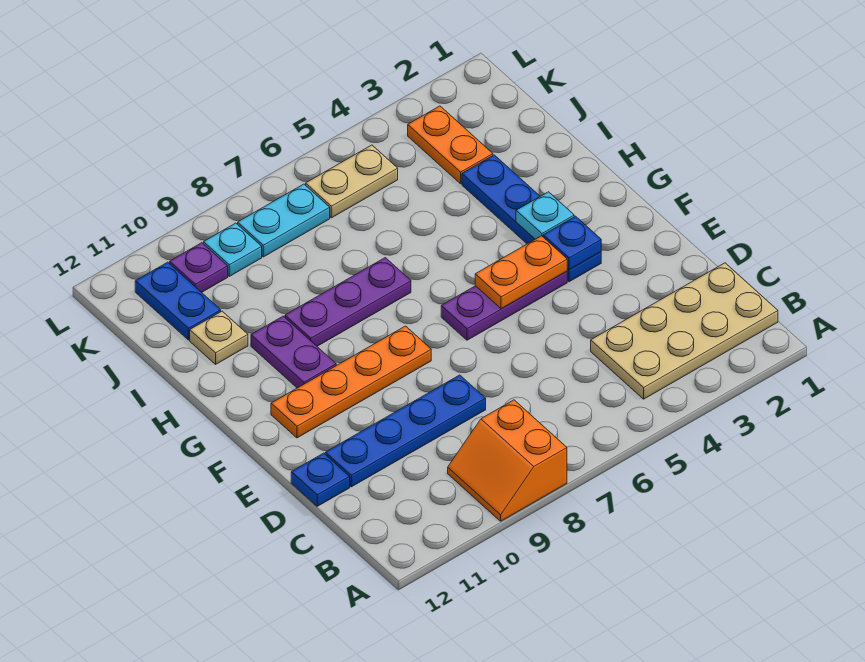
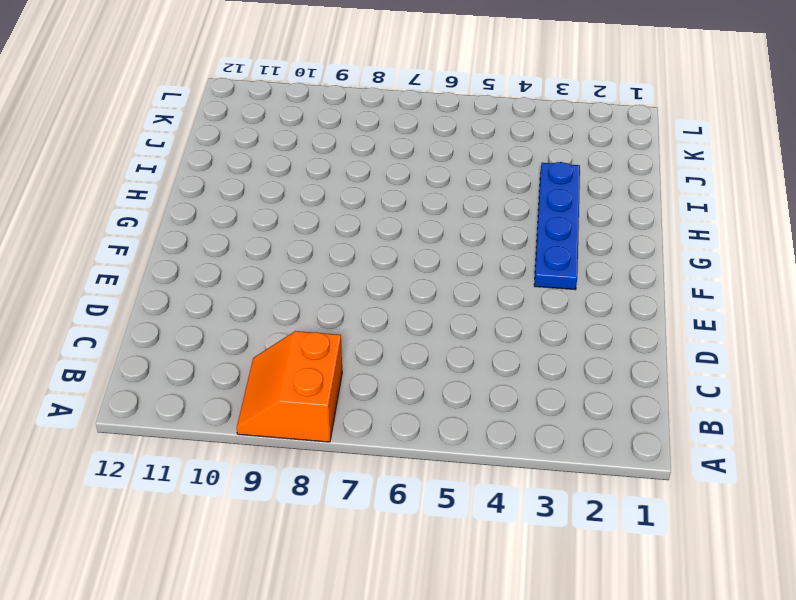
none -> tan plate B1:C4 level 1
none -> blue plate D8:D11 level 1
none -> blue plate D12 level 1

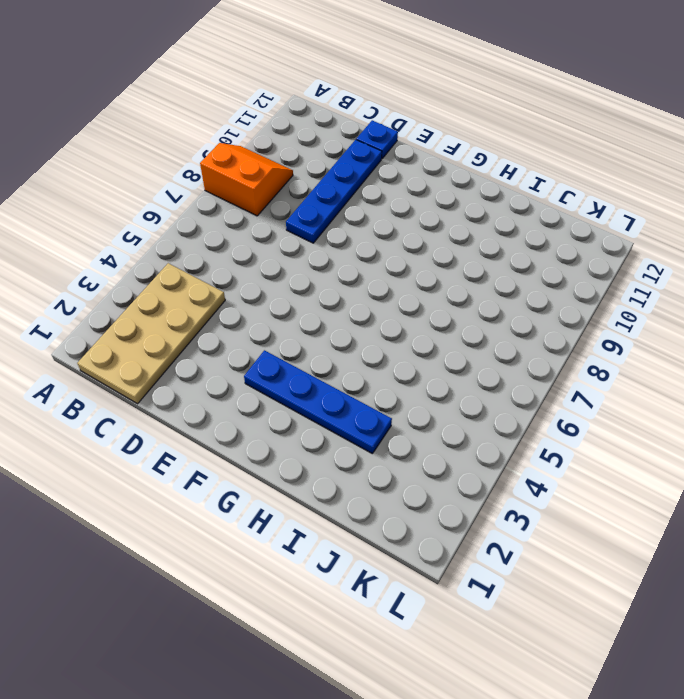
none -> purple plate F4:F6 level 1
none -> orange plate F8:F11 level 1
none -> purple plate G10:H10 level 1

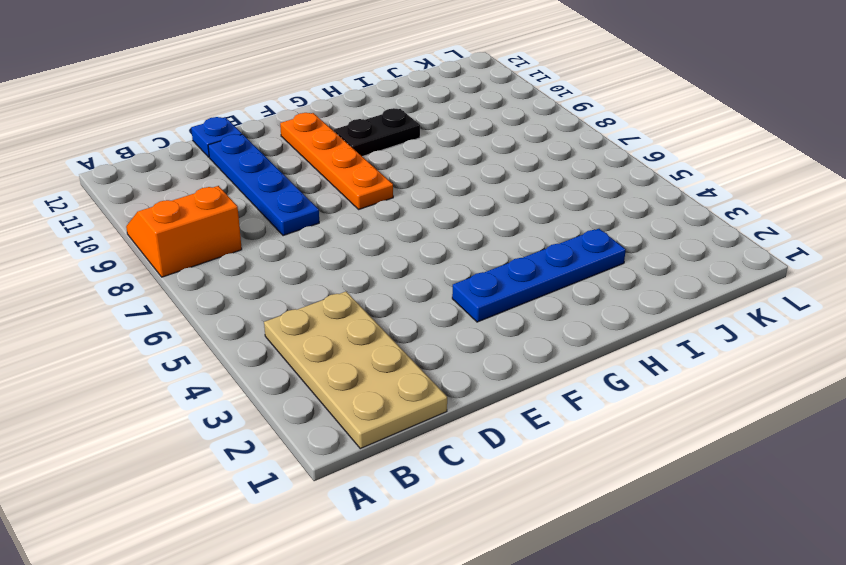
black plate G10:H10 level 1 -> purple plate G10:H10 level 1
none -> purple plate F4:F6 level 1
none -> purple plate H7:H9 level 1
none -> tan plate I11 level 1

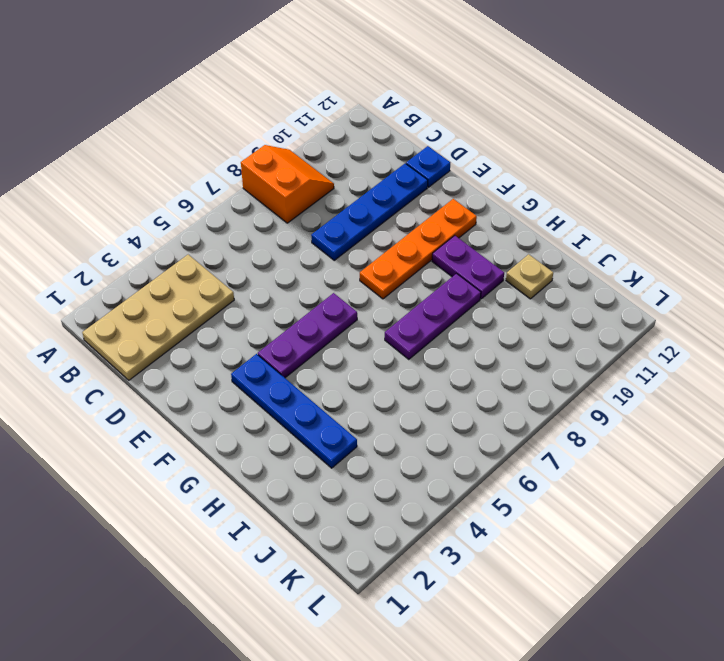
none -> orange plate J3:K3 level 1
none -> blue plate J11:K11 level 1
none -> tan plate K5:K6 level 1

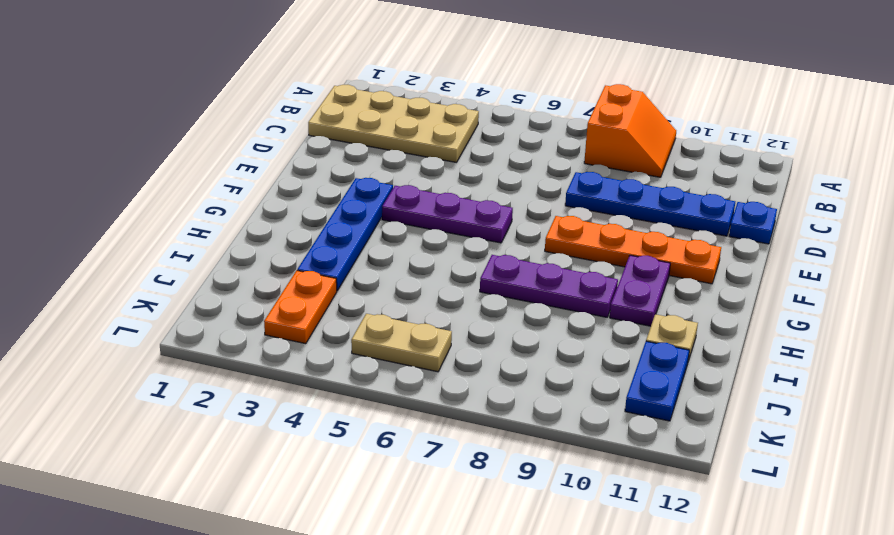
none -> cyan plate K7:K8 level 1
none -> cyan plate K9 level 1
none -> purple plate K10 level 1

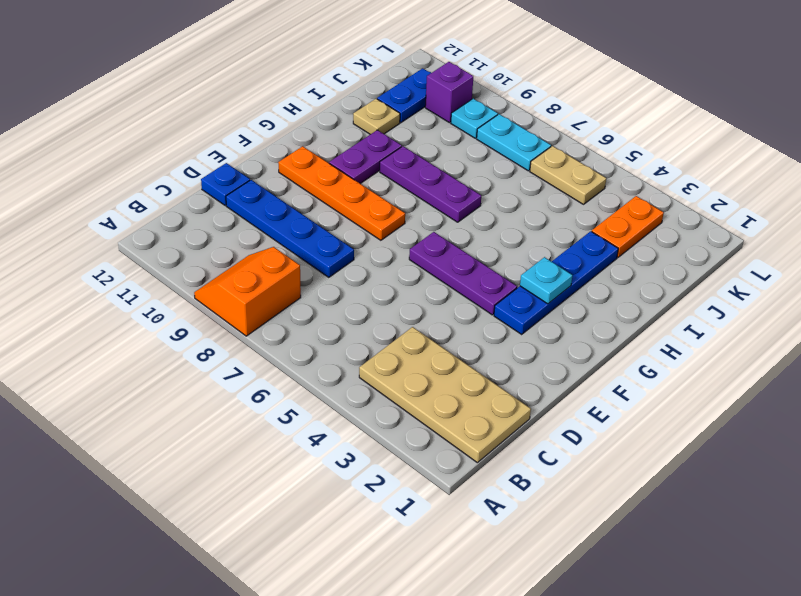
purple brick K10 level 1 -> purple plate K10 level 1
none -> blue plate F3 level 2
none -> orange plate F4:F5 level 2

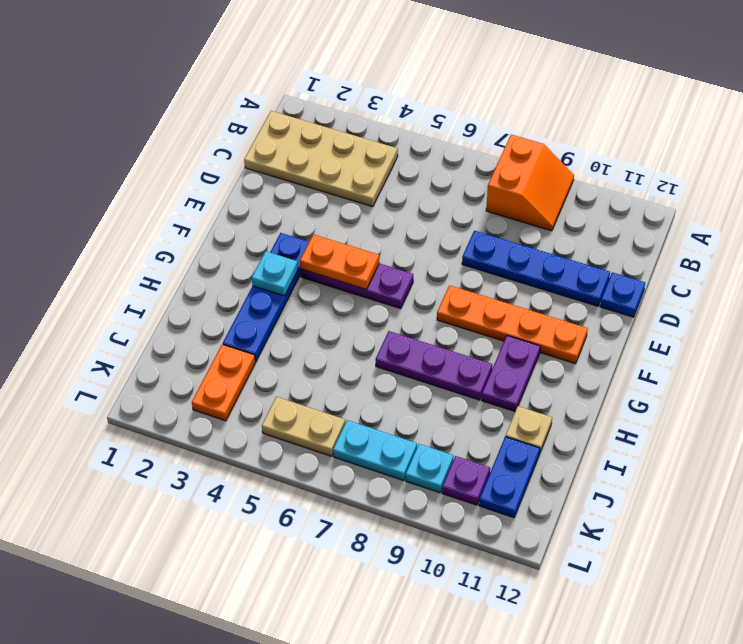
none -> blue plate F3 level 2

